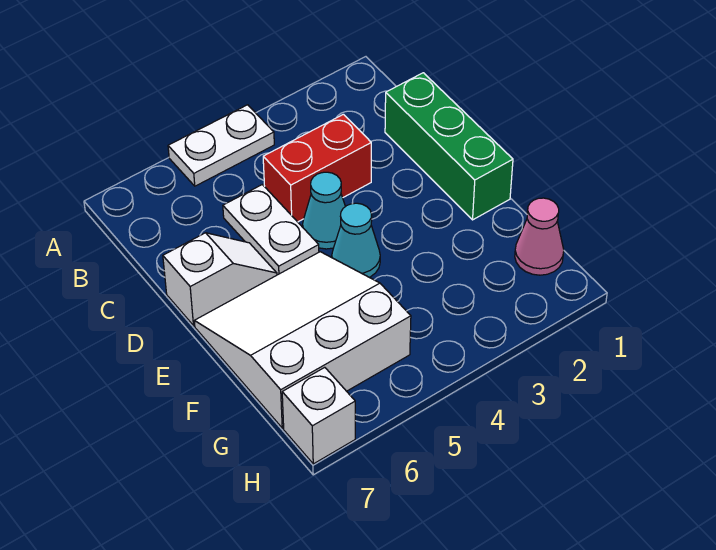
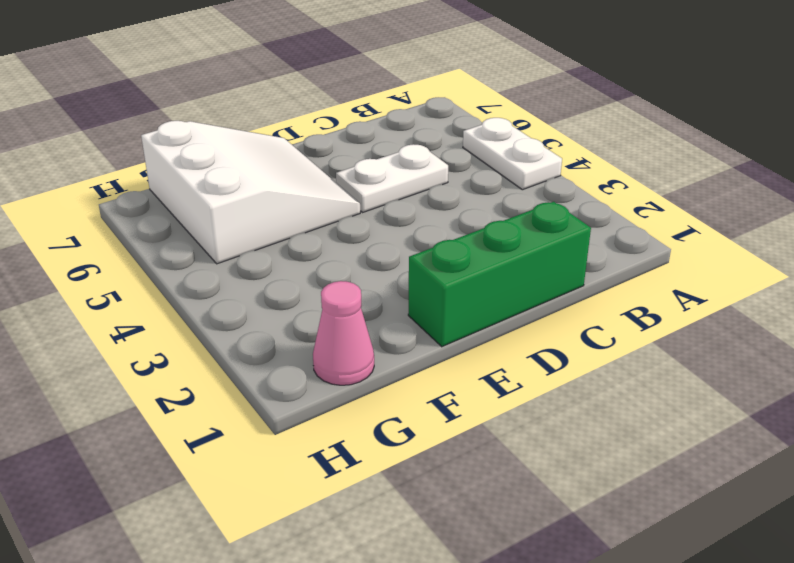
none -> red brick C3:C4 level 1
none -> cyan cone D4 level 1

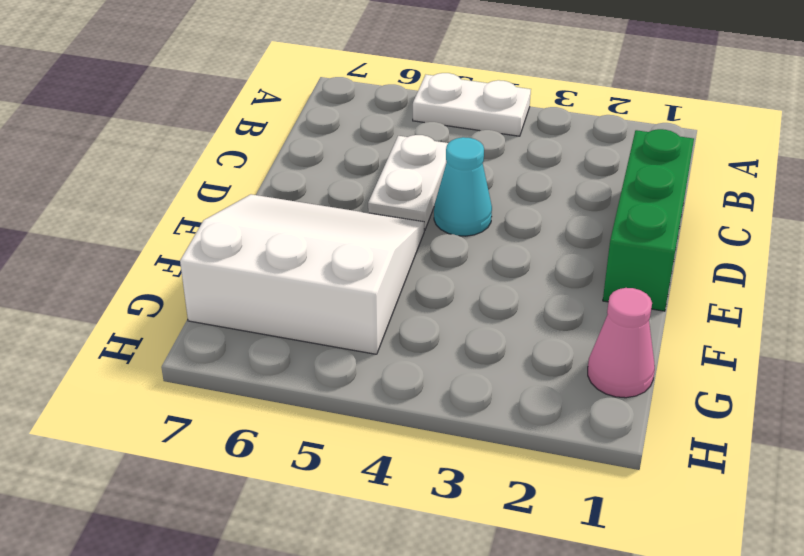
none -> red brick C3:C4 level 1
none -> white slope D6:D7 level 1 top 7

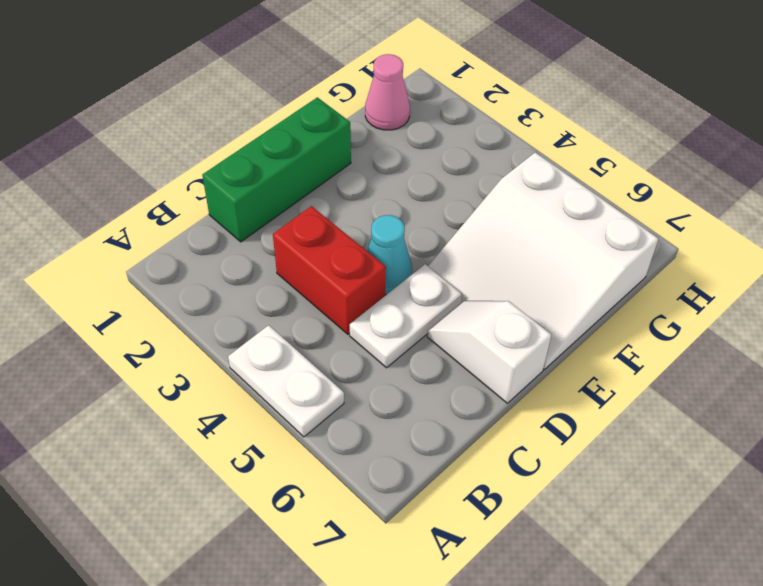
none -> cyan cone E4 level 1
none -> white brick H7 level 1

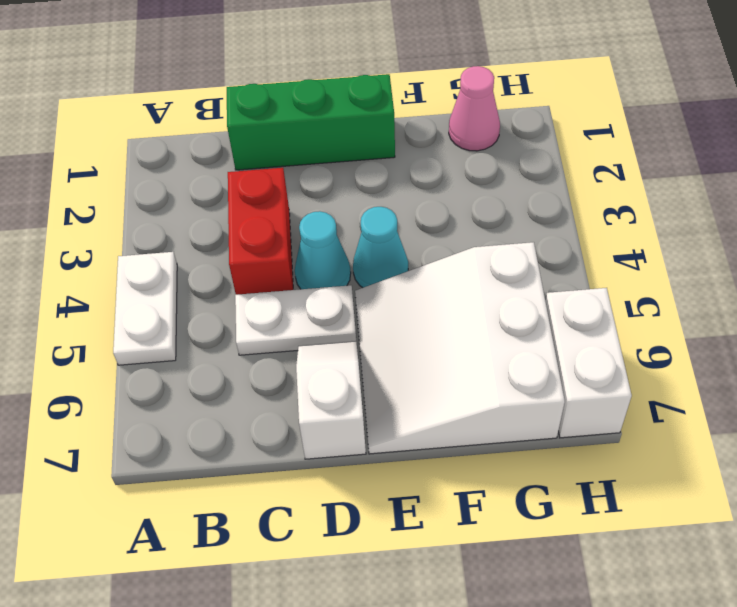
white brick H6:H7 level 1 -> white brick H7 level 1

